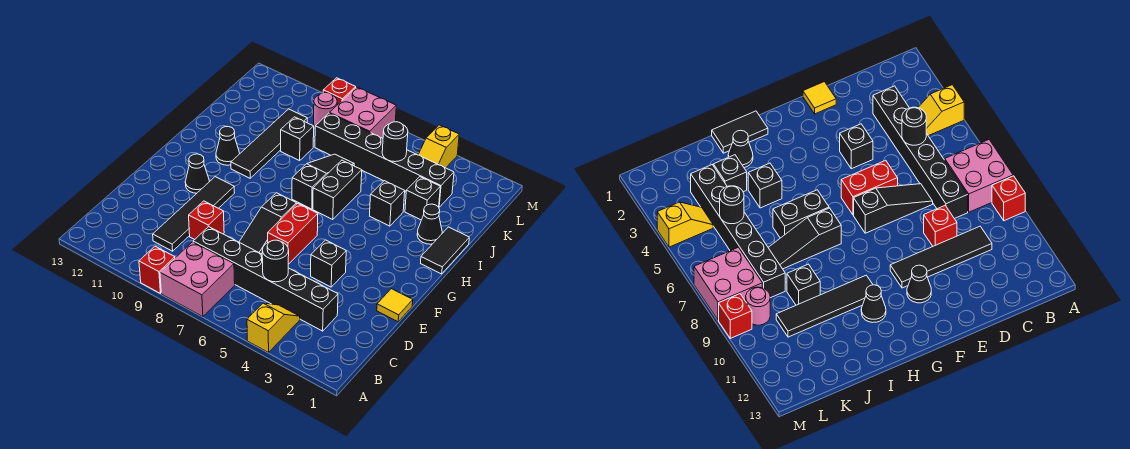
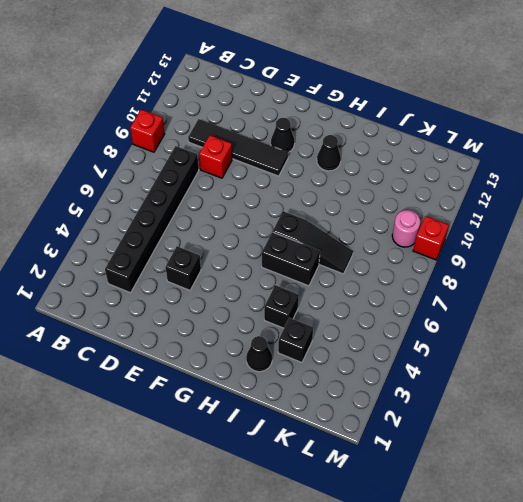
none -> yellow slope A4:B4 level 1 top A
none -> pink brick A7:B8 level 1
none -> black slope D7:F7 level 1 top F

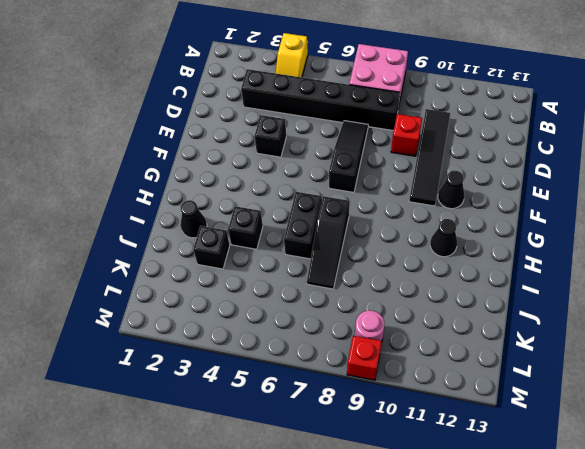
none -> red brick A9 level 1
none -> yellow tile E1 level 1
none -> red brick E6:F6 level 1

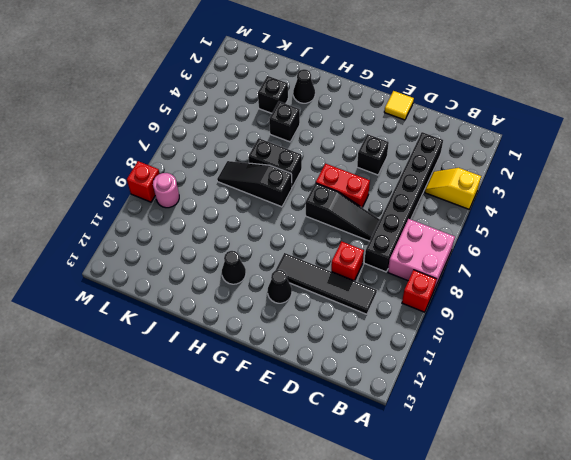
none -> black tile H1:I1 level 1
none -> black tile H10:K10 level 1
none -> black brick J9 level 1

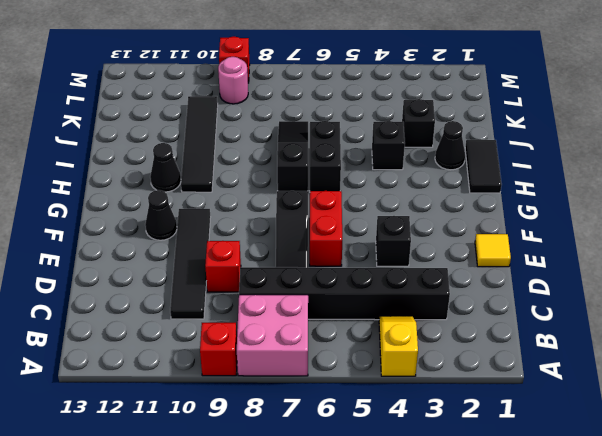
none -> black brick J9 level 1
none -> black brick K3:K8 level 1
none -> yellow slope L4:M4 level 1 top M

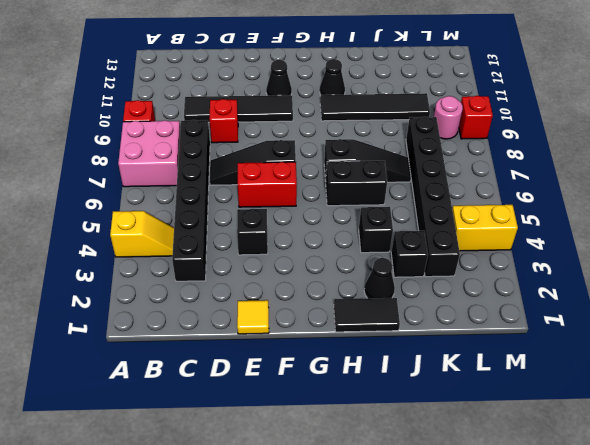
yellow brick L4:M4 level 1 -> yellow slope L4:M4 level 1 top M
none -> black brick J9 level 1
none -> pink brick L7:M8 level 1
none -> black round brick C5 level 2

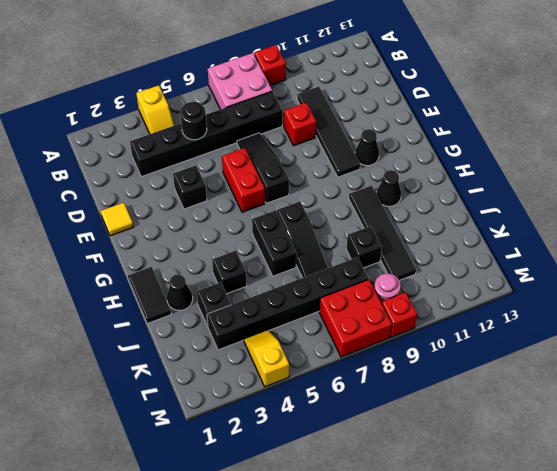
red brick L7:M8 level 1 -> pink brick L7:M8 level 1
none -> black round brick K5 level 2

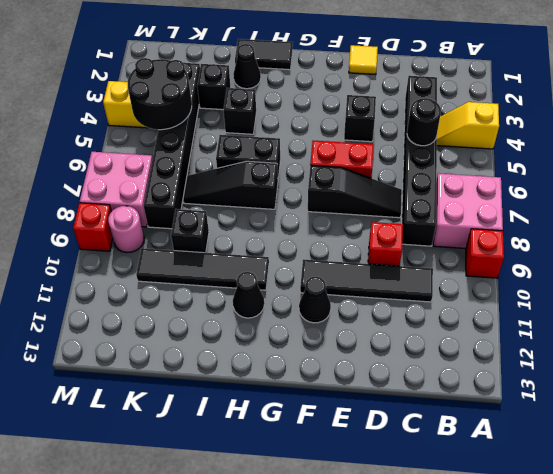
black round brick K4:L5 level 2 -> black round brick K5 level 2

